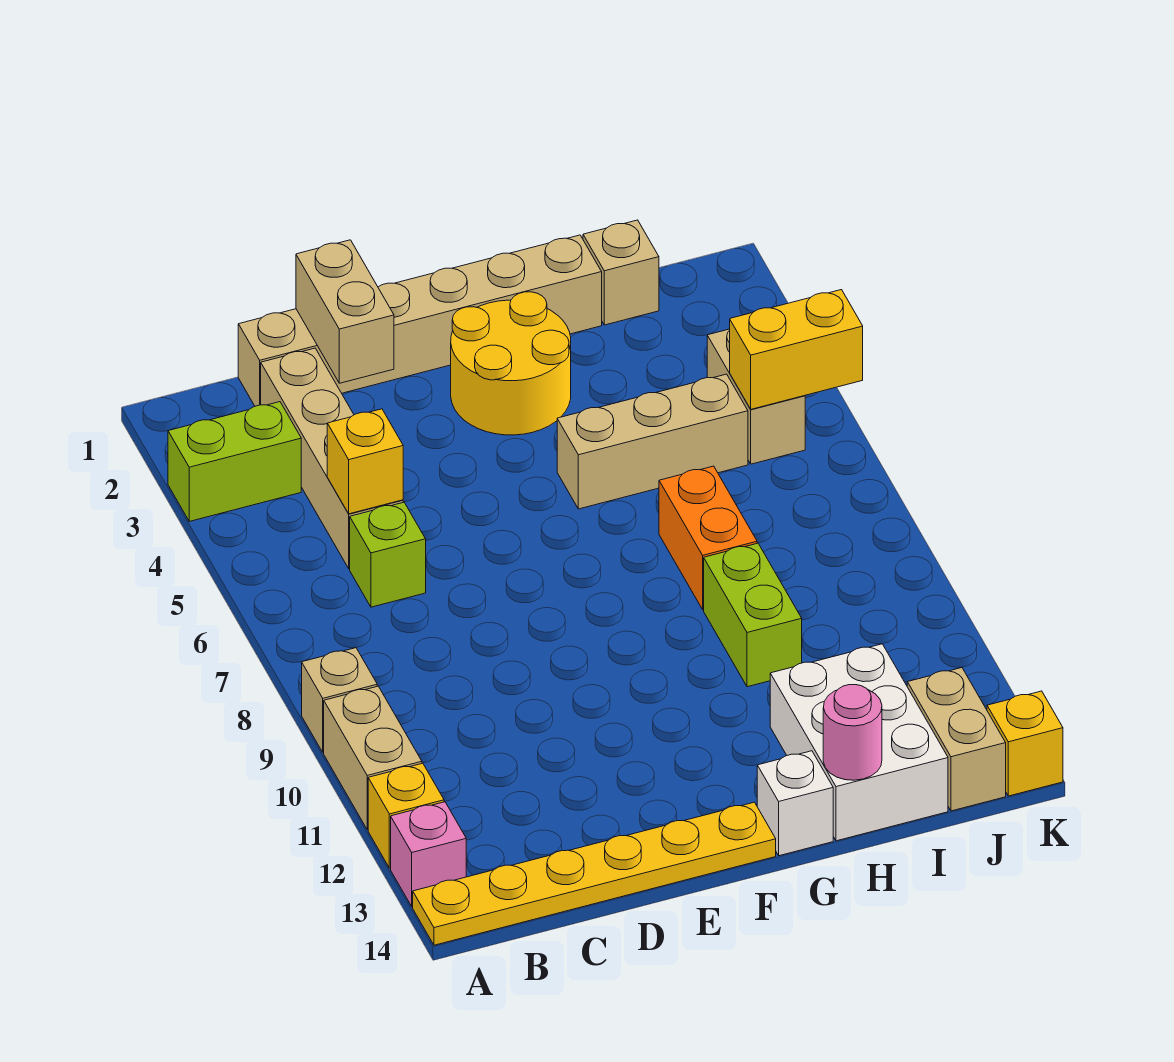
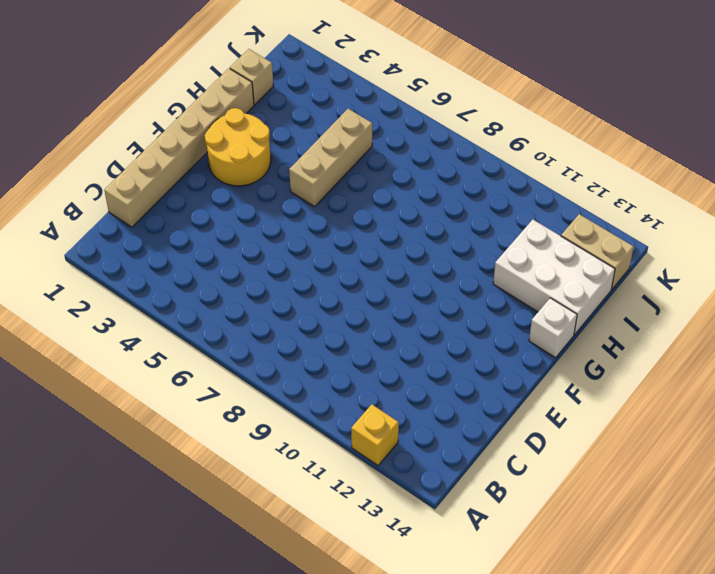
none -> lime brick A3:B3 level 1
none -> tan brick A9 level 1
none -> tan brick A10:A11 level 1

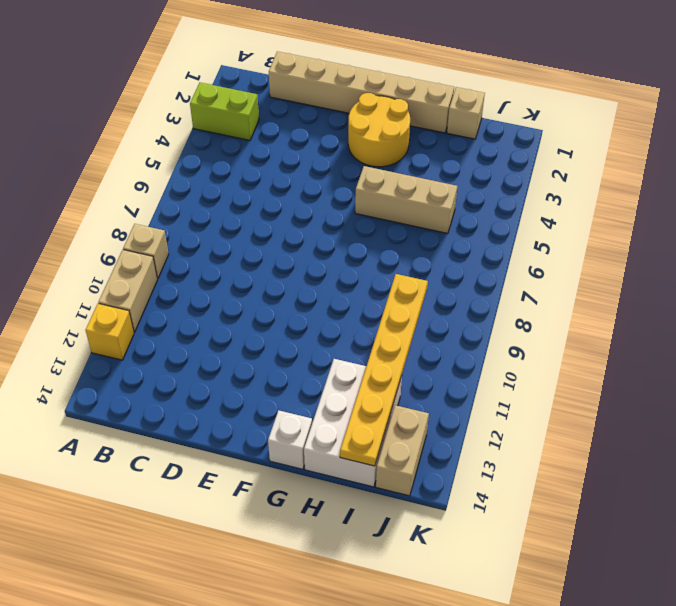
yellow plate I9:I14 level 2 -> yellow plate A14:F14 level 1
none -> pink brick A13 level 1
none -> tan brick C2:C5 level 1
none -> lime brick C6 level 1

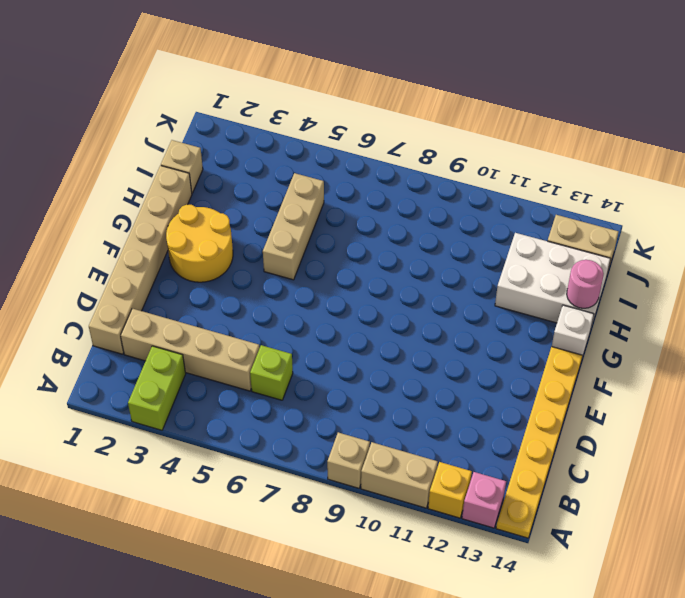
none -> orange brick H7:H8 level 1
none -> lime brick H9:H10 level 1
none -> tan brick J4:J5 level 1

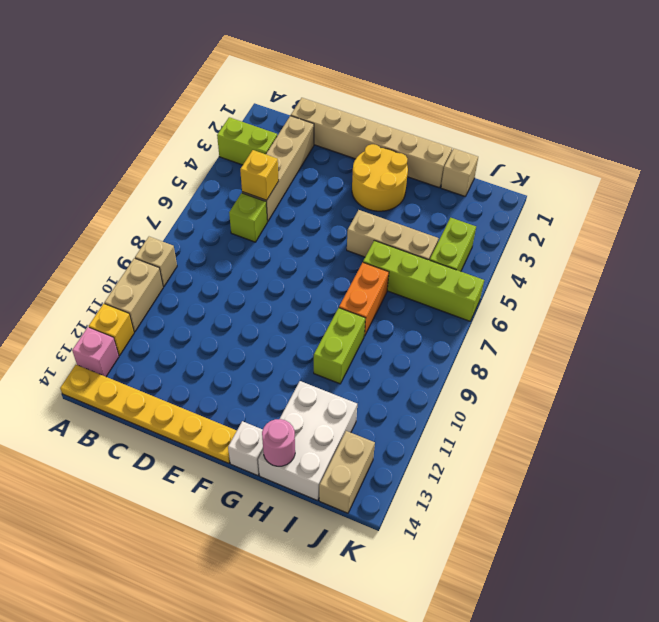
lime brick H6:K6 level 1 -> none
lime brick J4:J5 level 1 -> tan brick J4:J5 level 1
none -> yellow brick K14 level 1
none -> tan brick D1:D2 level 2
none -> yellow brick J5:K5 level 2

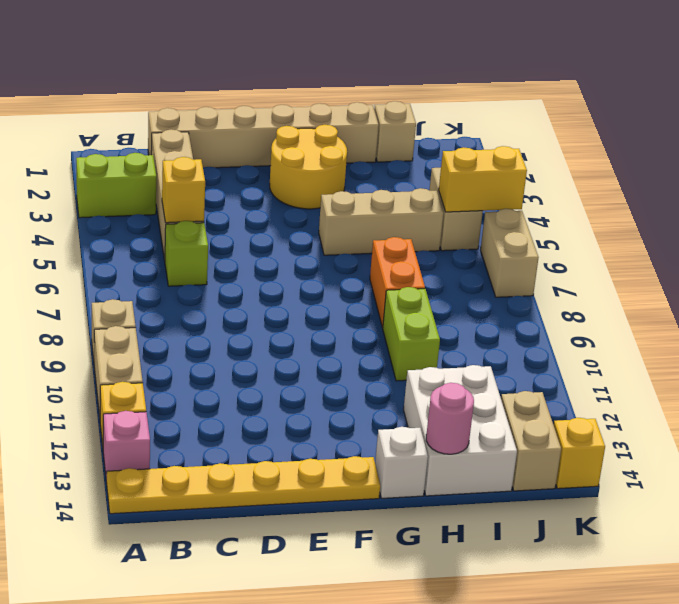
tan brick K6:K7 level 1 -> tan brick D1:D2 level 2

